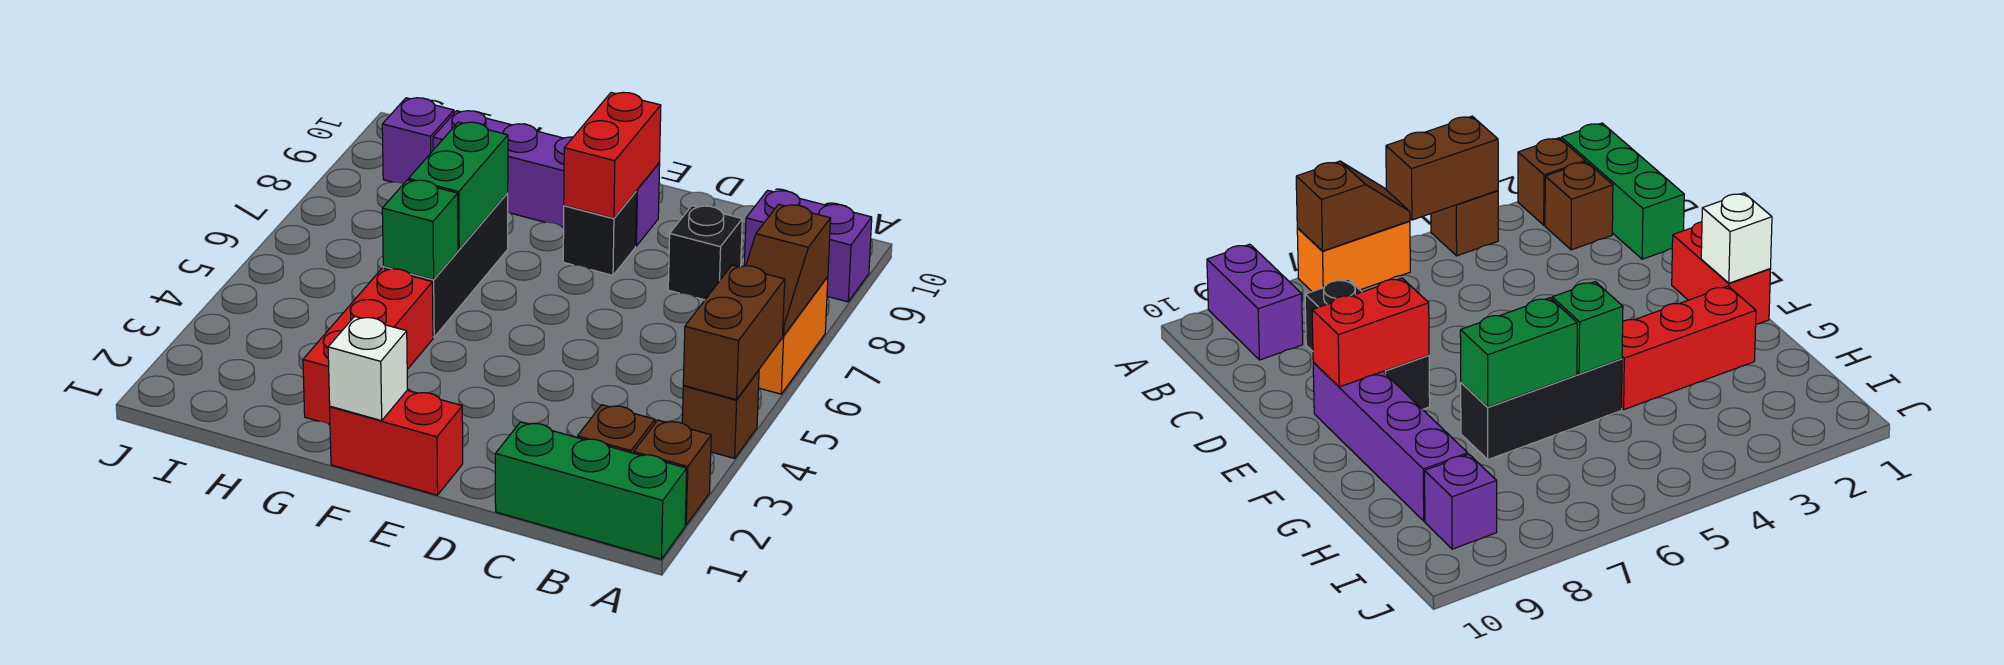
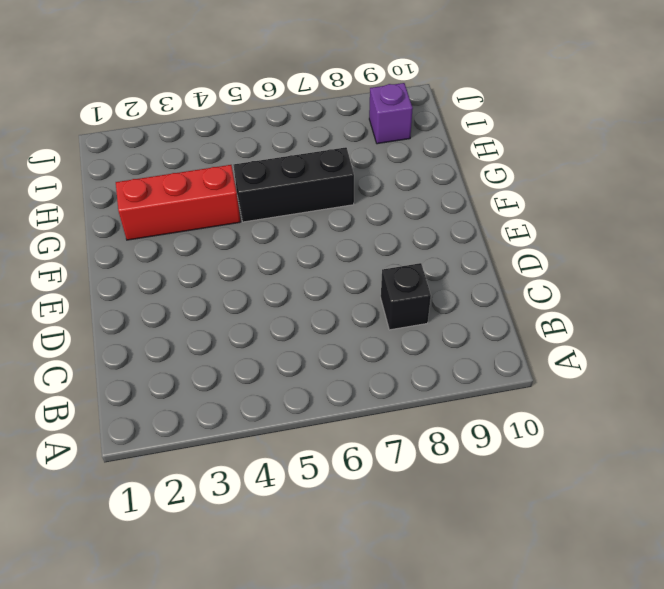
none -> green brick A1:C1 level 1
none -> brown brick A2 level 1
none -> brown brick A4 level 1

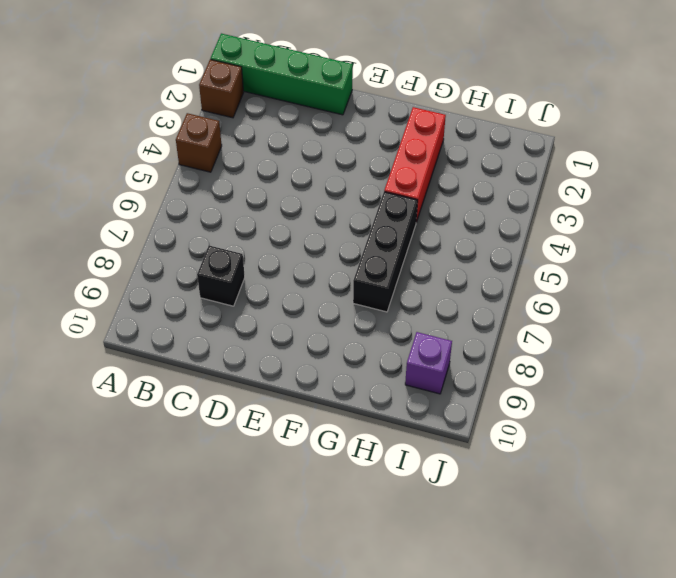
green brick A1:D1 level 1 -> green brick A1:C1 level 1
none -> orange brick A6:A7 level 1
none -> purple brick A9:B9 level 1
none -> brown brick B2 level 1

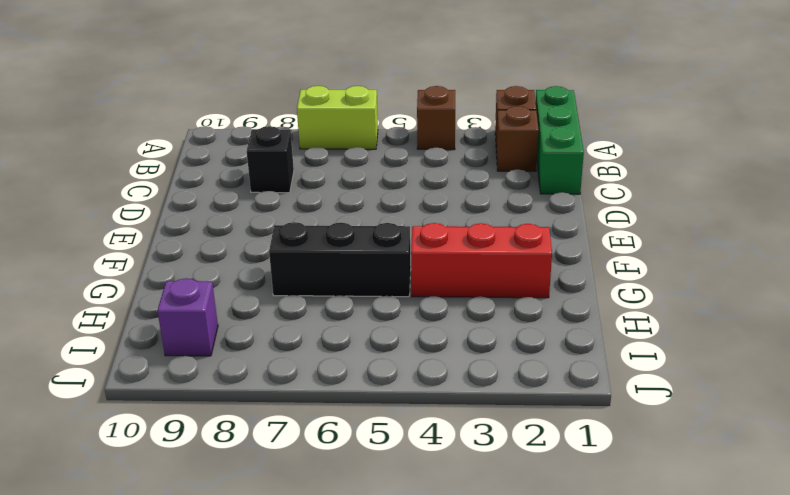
lime brick A6:A7 level 1 -> orange brick A6:A7 level 1
none -> purple brick A9:B9 level 1
none -> red brick E1:F1 level 1
none -> black brick E8 level 1

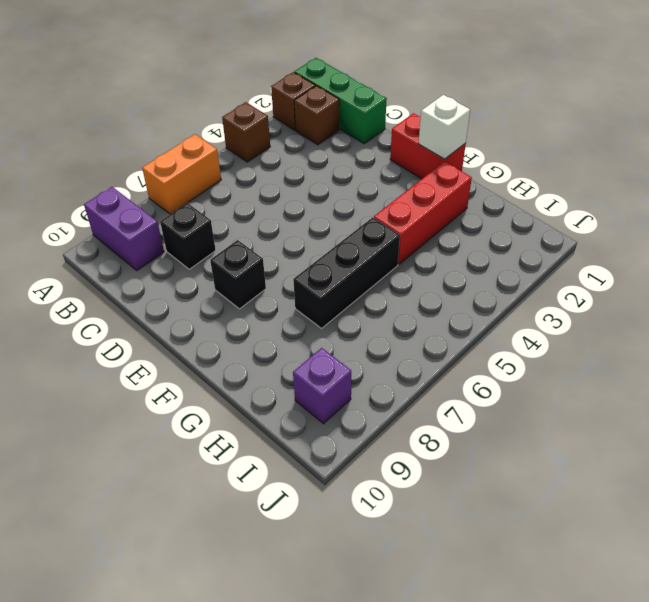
none -> purple brick E9:H9 level 1
none -> brown brick A4:A5 level 2
none -> brown slope A6:A7 level 2 top 7

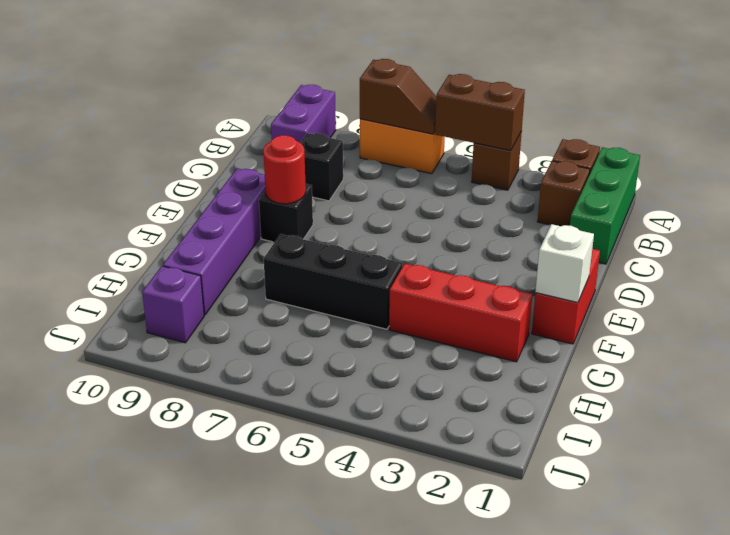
red round brick E8 level 2 -> red brick E8:E9 level 2
none -> green brick G5 level 2
none -> green brick G6:G7 level 2

